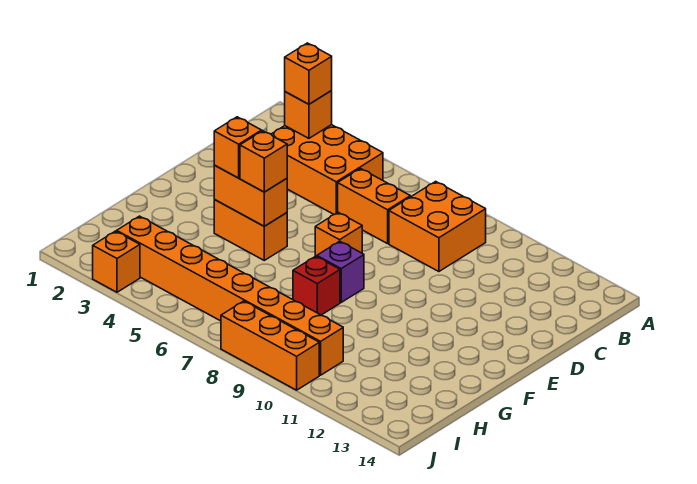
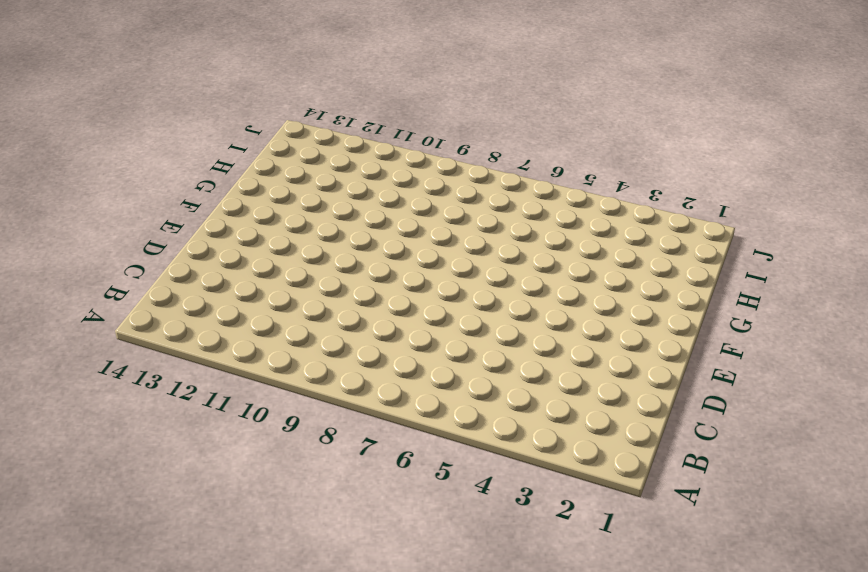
none -> orange brick B3:C5 level 1
none -> orange brick B8:C9 level 1
none -> orange brick C6:C7 level 1

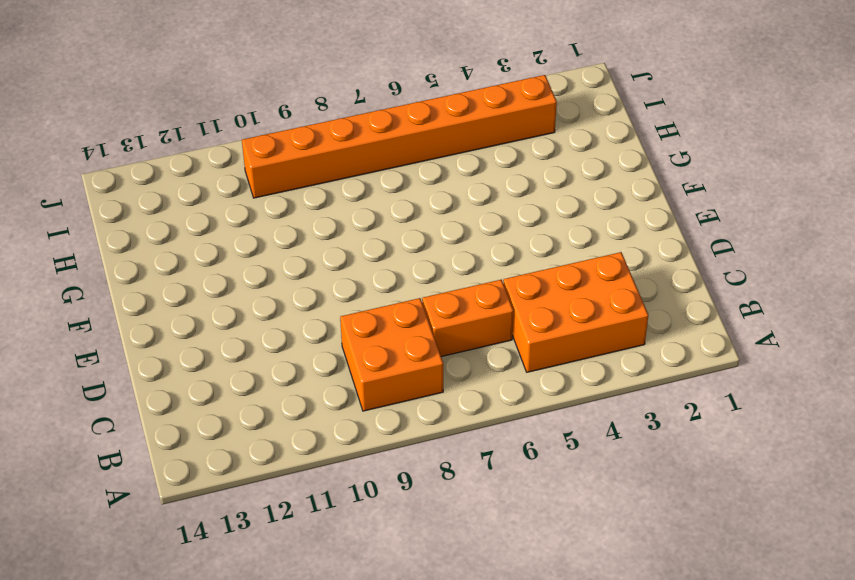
none -> orange brick E7 level 1
none -> orange brick F4:F5 level 1
none -> purple brick F8 level 1

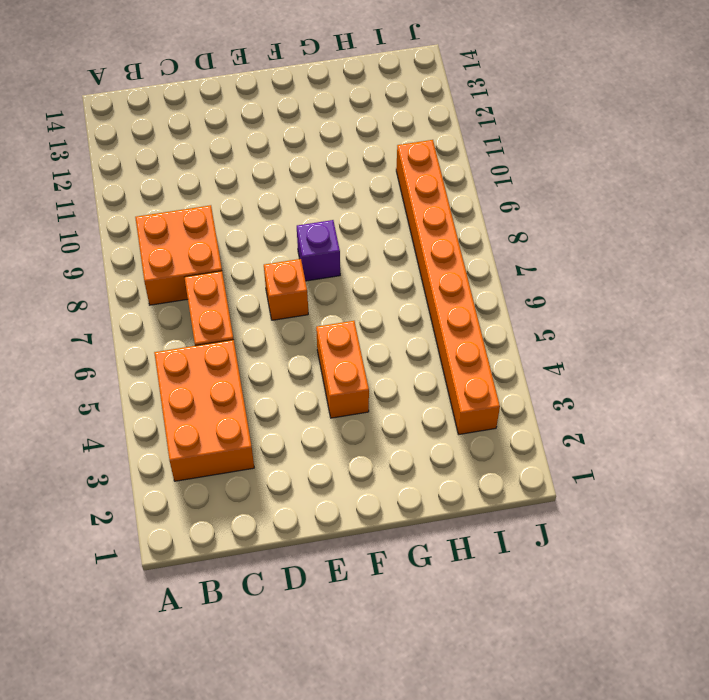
none -> red brick G8 level 1
none -> orange brick J3 level 1
none -> orange brick J8:J10 level 1

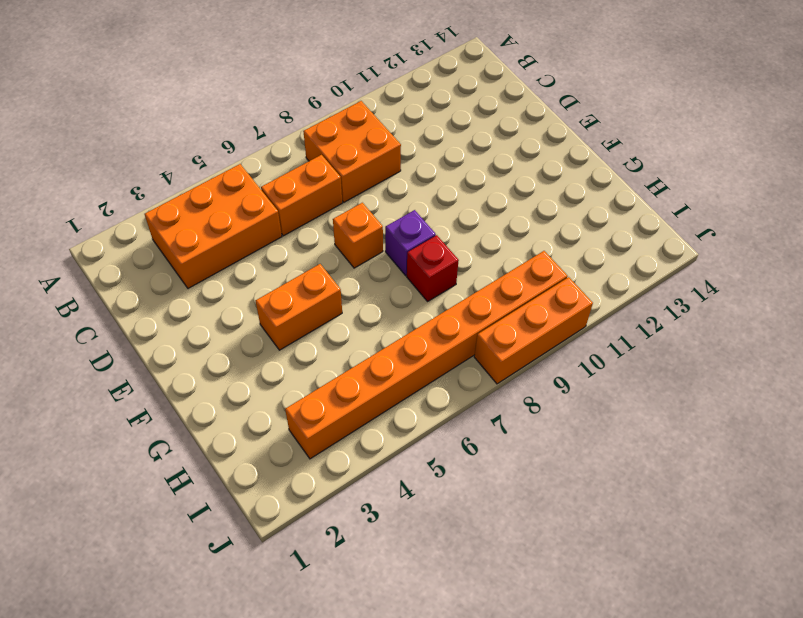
none -> orange brick J3 level 1
none -> orange brick B3 level 2
none -> orange brick F4:F5 level 2

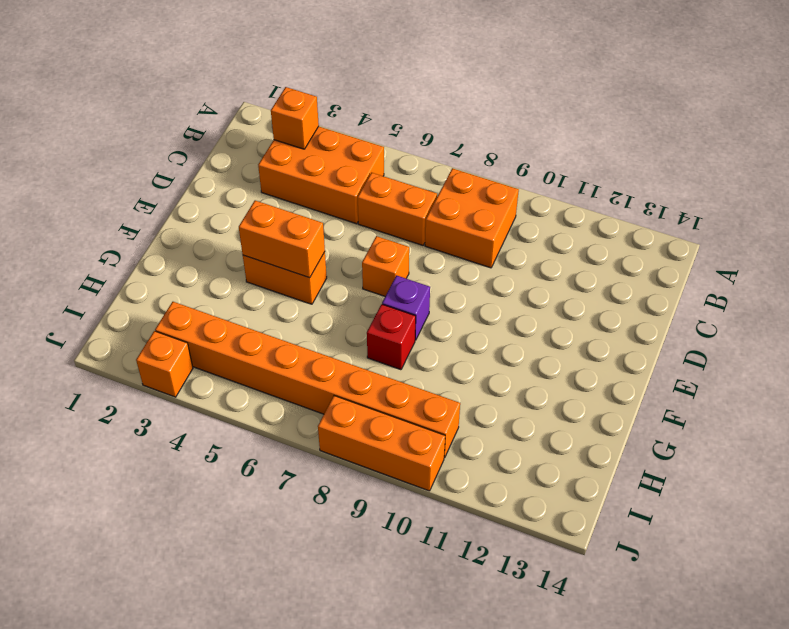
none -> orange brick B3 level 3
none -> orange brick F4 level 3
none -> orange brick F5 level 3

